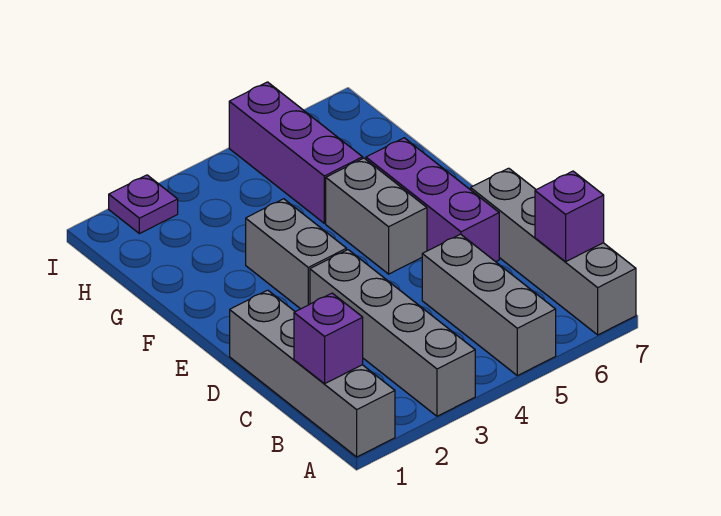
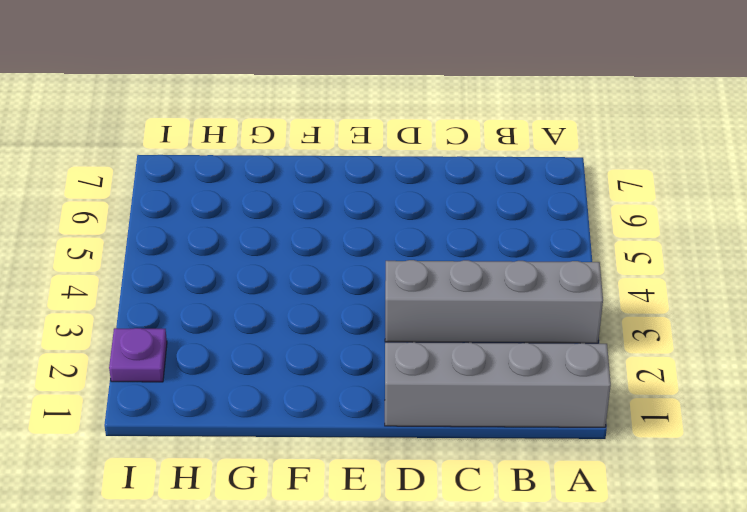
none -> grey brick A5:C5 level 1
none -> grey brick A7:D7 level 1

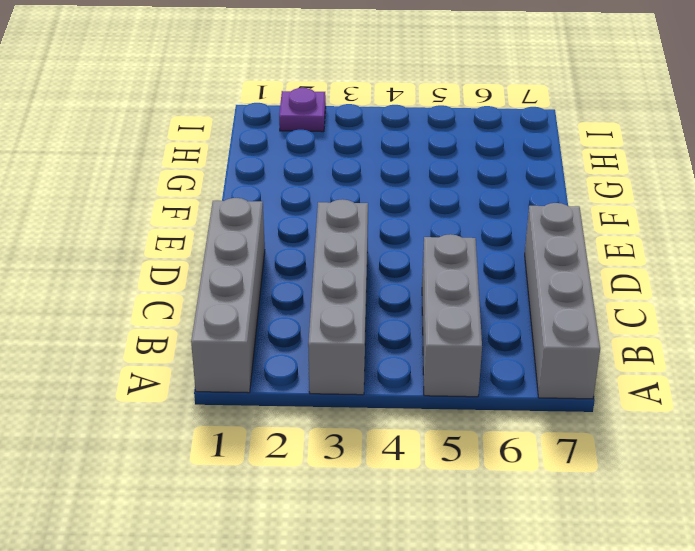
none -> purple brick D6:F6 level 1
none -> grey brick E3:F3 level 1

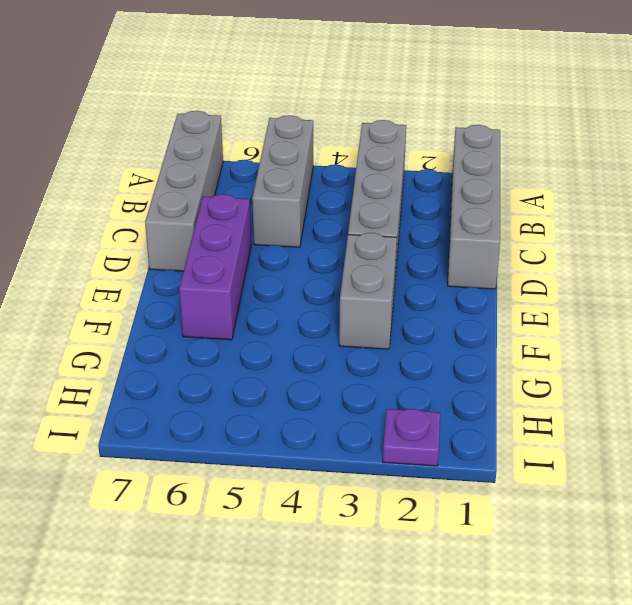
none -> grey brick E5:F5 level 1
none -> purple brick G5:I5 level 1

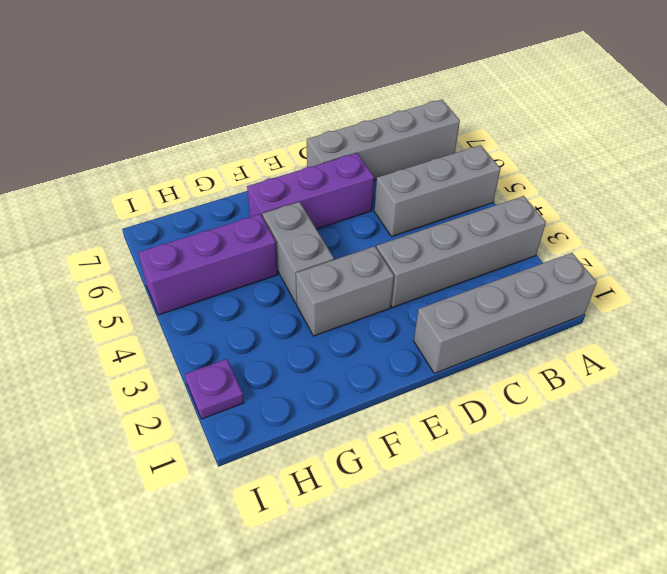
grey brick F4:F5 level 1 -> grey brick E5:F5 level 1
none -> purple brick B1 level 2
none -> purple brick B7 level 2

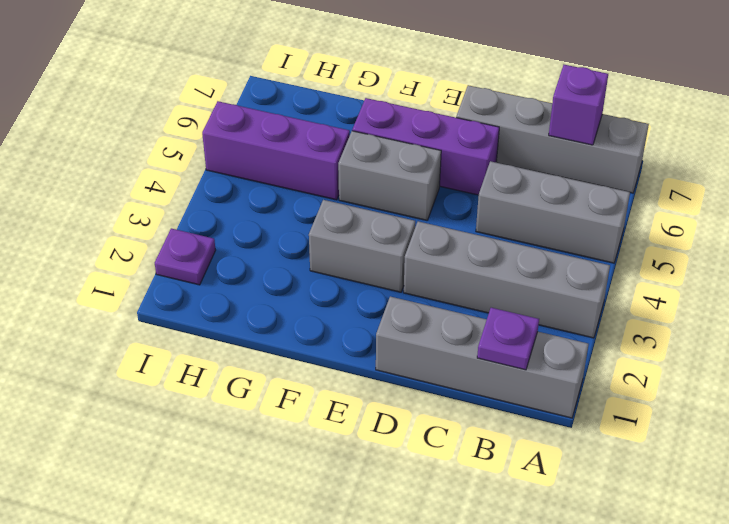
purple plate B1 level 2 -> purple brick B1 level 2

